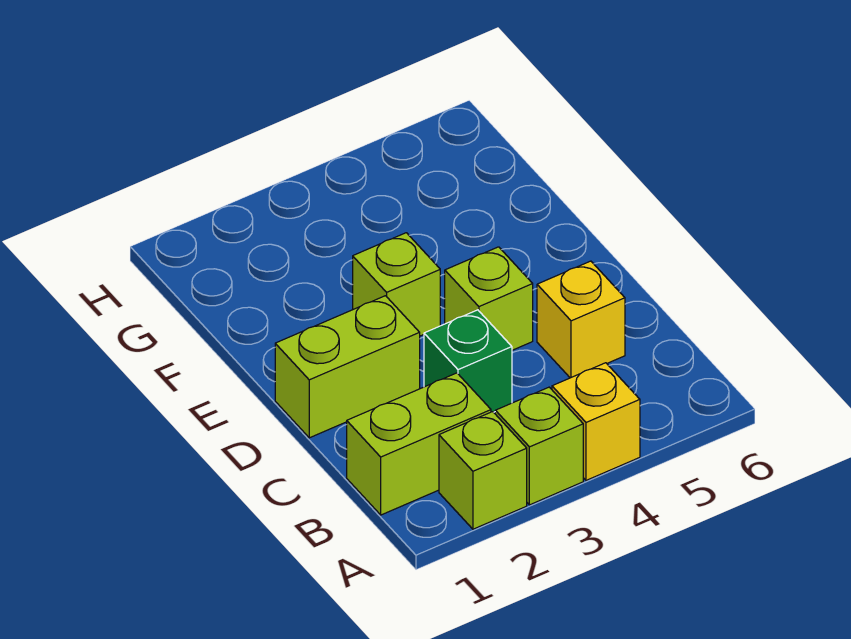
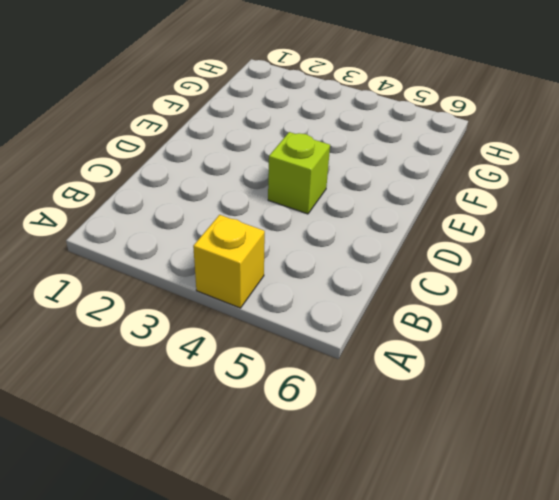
none -> lime brick A2 level 1
none -> lime brick A3 level 1

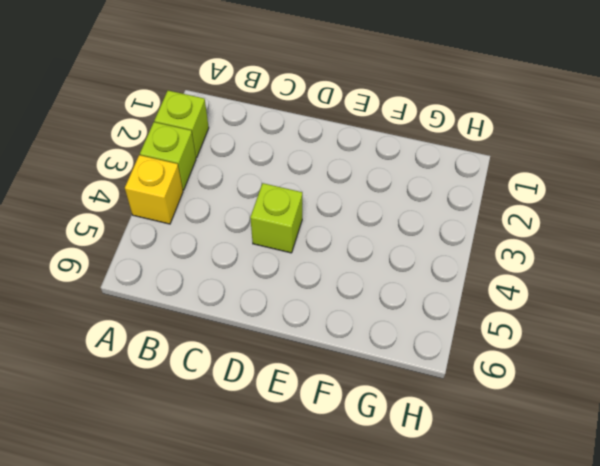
none -> lime brick B1:B2 level 1
none -> green brick C3 level 1

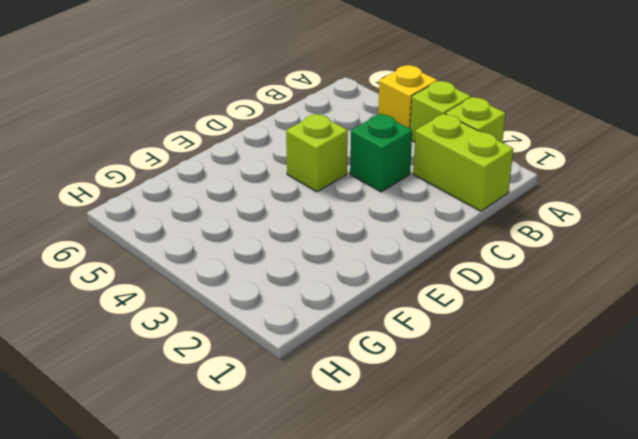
none -> yellow brick C5 level 1
none -> lime brick D1:D2 level 1

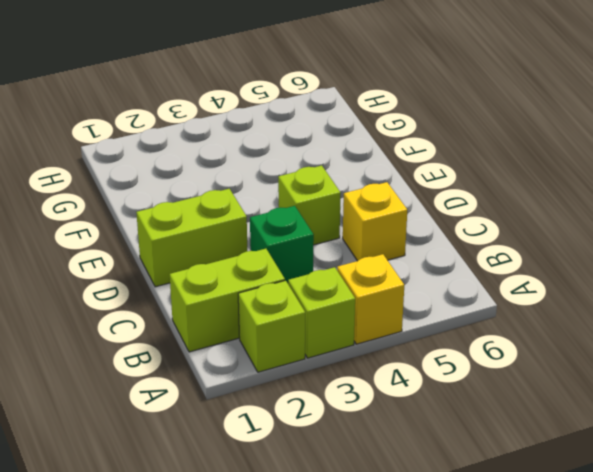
none -> lime brick E3 level 1

